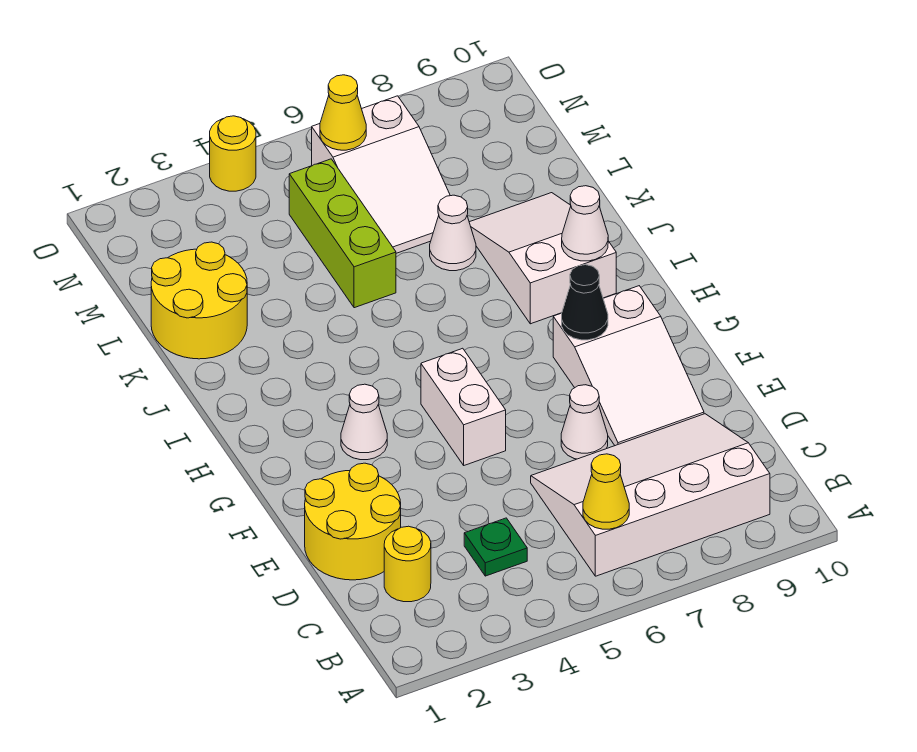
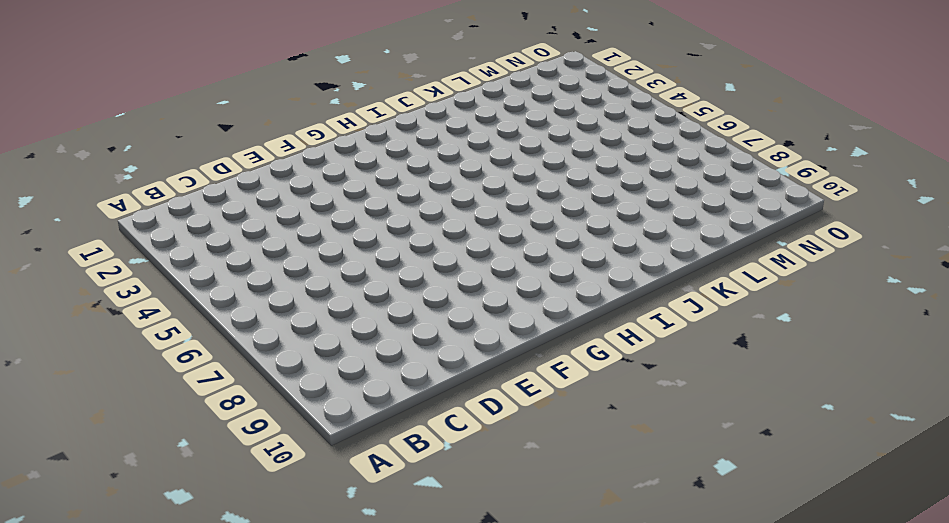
none -> white slope B6:D9 level 1 top B
none -> yellow round brick C2 level 1
none -> green plate C4 level 1

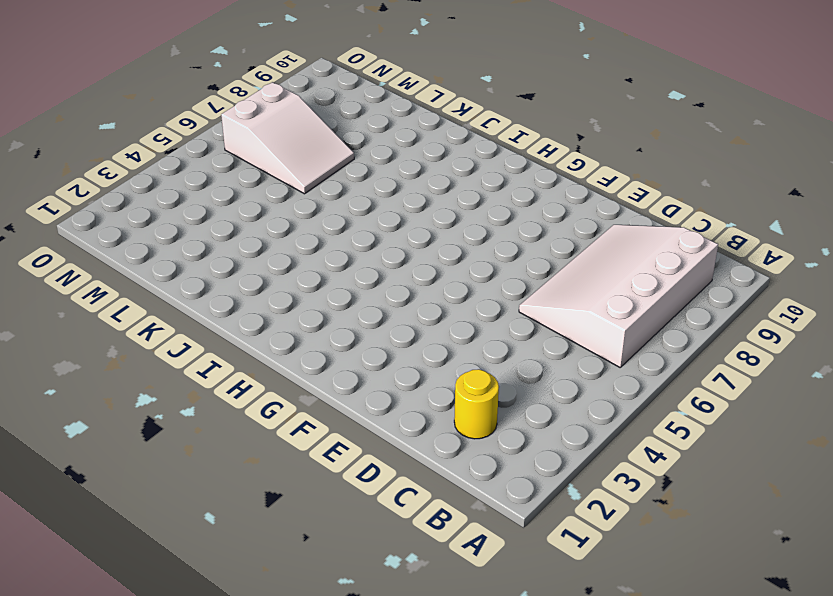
none -> green plate C4 level 1
none -> yellow round brick D1:E2 level 1
none -> white cone E7 level 1

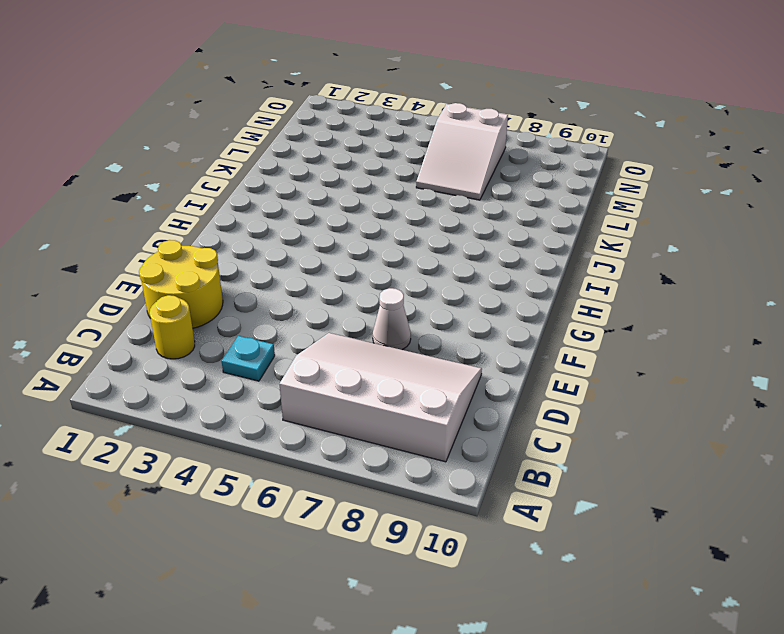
cyan plate C4 level 1 -> green plate C4 level 1
none -> white slope E8:G9 level 1 top G
none -> white brick F5:G5 level 1
none -> white cone G3 level 1

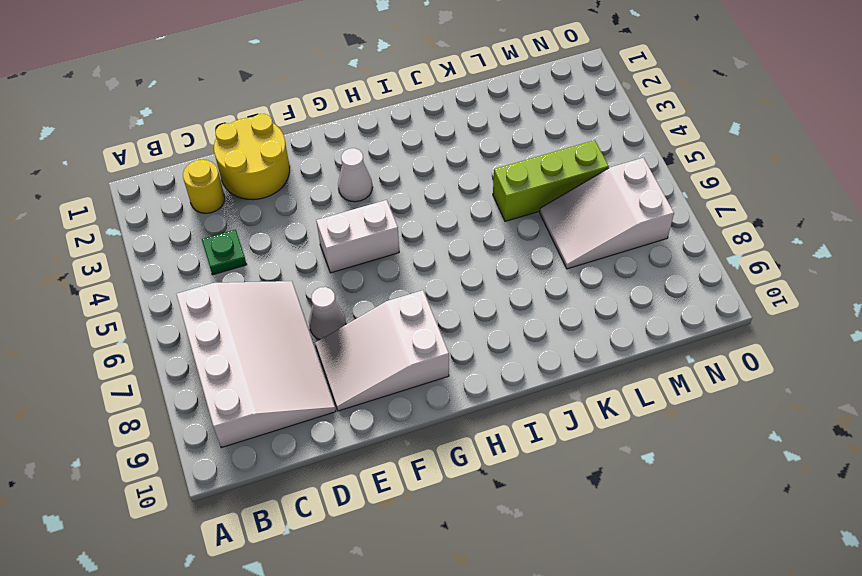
none -> white slope I8:K9 level 1 top I
none -> yellow round brick K1:L2 level 1
none -> white cone K7 level 1

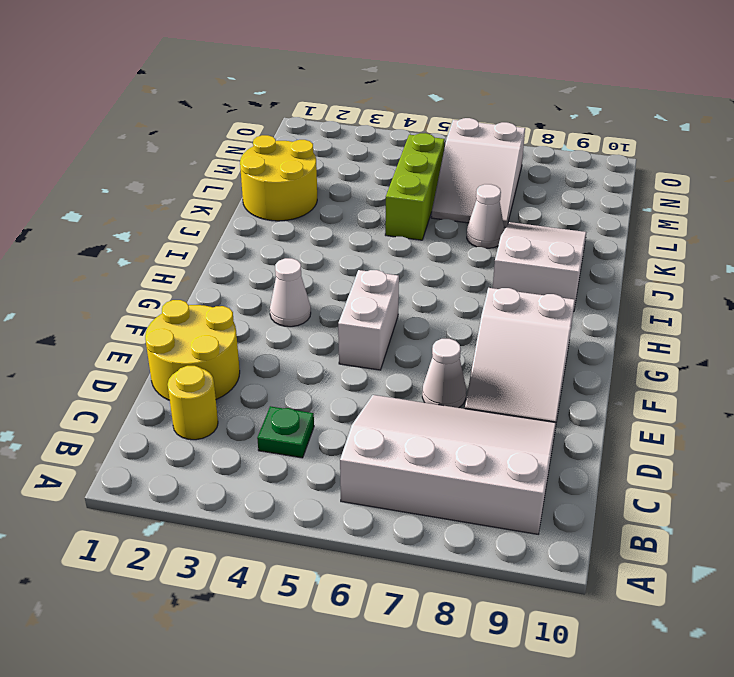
none -> yellow round brick O4 level 1
none -> yellow cone B6 level 2
none -> black cone G8 level 2

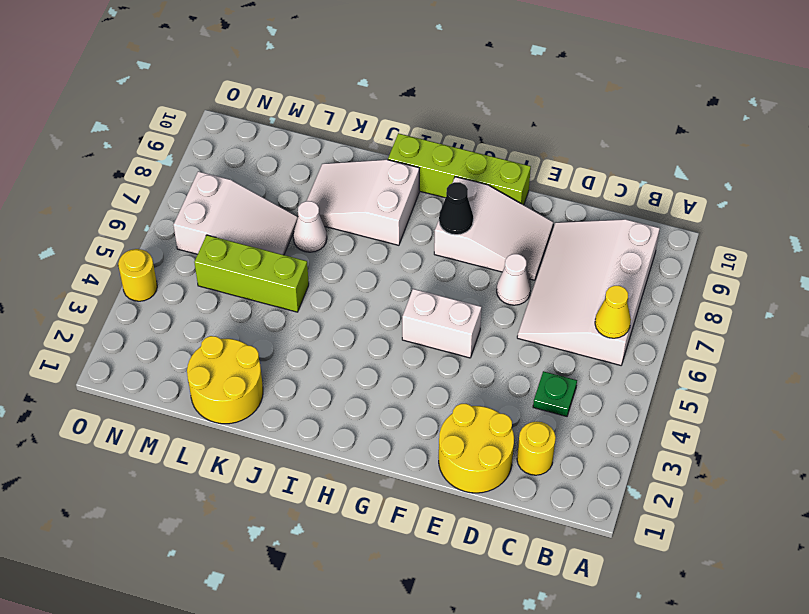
lime brick F10:I10 level 1 -> none
none -> white cone G3 level 1
none -> white cone I9 level 2
none -> yellow cone N6 level 2

